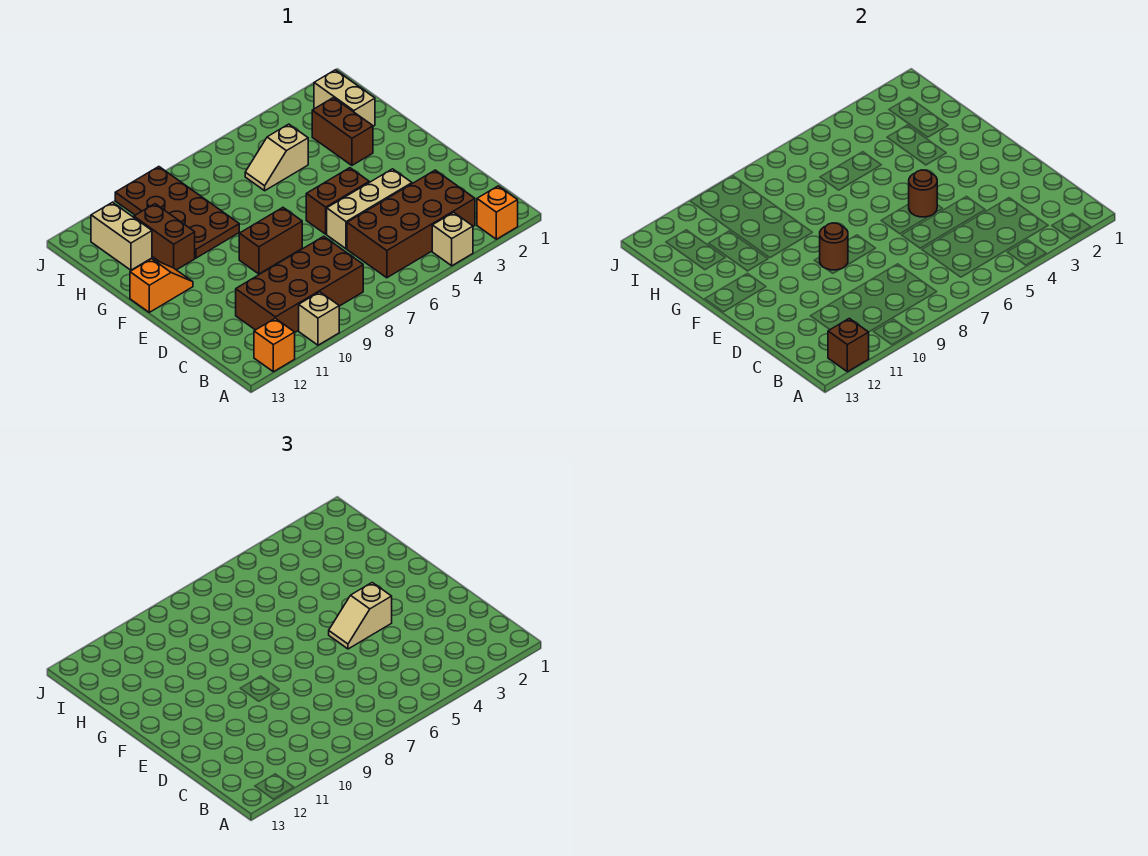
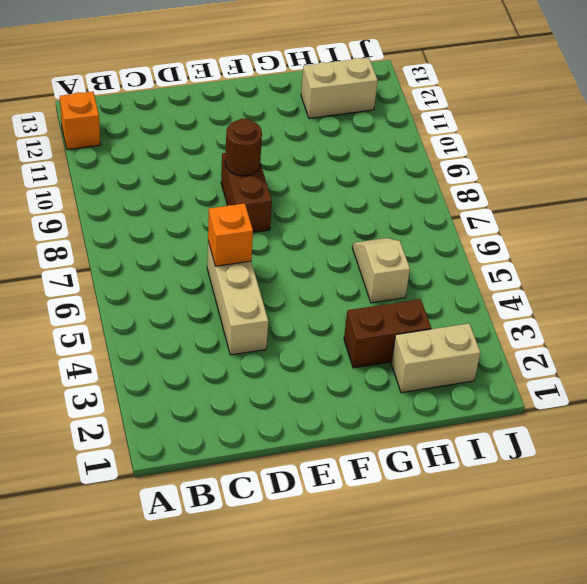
orange brick D6 level 2 -> orange brick A2 level 1
none -> tan brick A4 level 1
none -> tan brick A10 level 1
none -> brown brick B3:C6 level 1

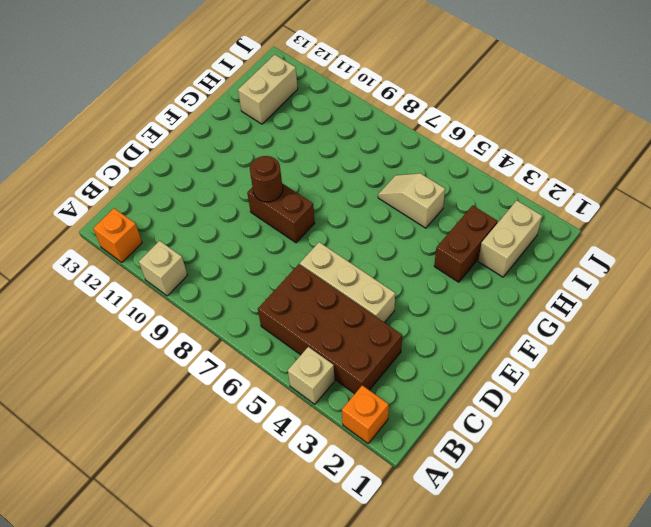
none -> brown brick B8:C11 level 1
none -> brown brick E5:E6 level 1
none -> orange slope F12:F13 level 1 top 13

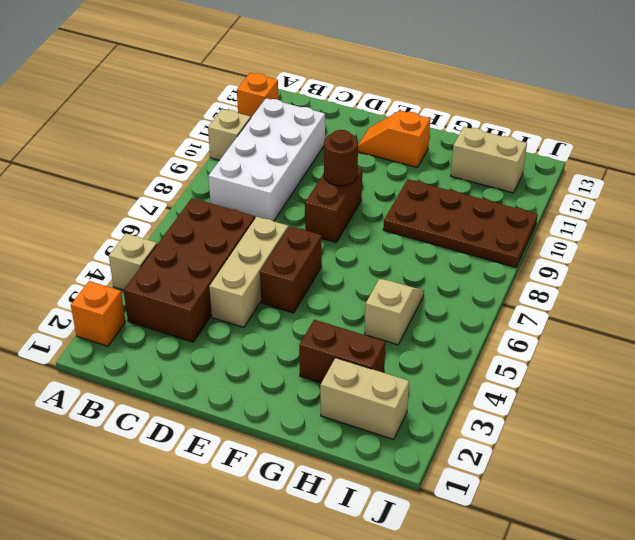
white brick B8:C11 level 1 -> brown brick B8:C11 level 1
orange slope E12:F12 level 1 top F -> orange slope F12:F13 level 1 top 13
none -> brown brick G11:H11 level 1
none -> brown brick A12 level 2
none -> brown round brick E5 level 2

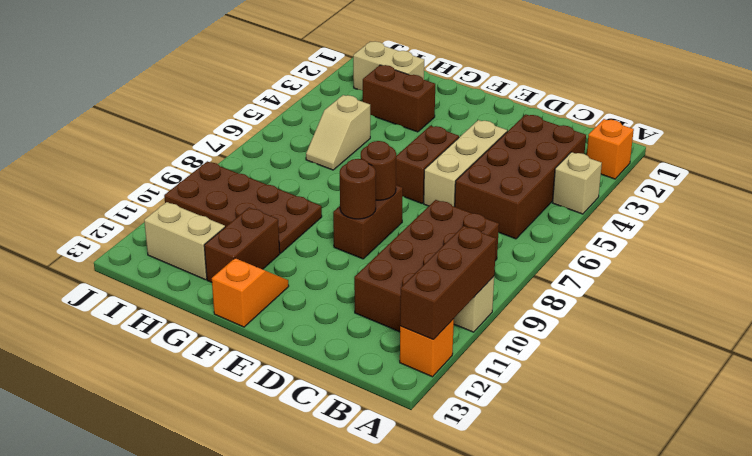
brown brick A10:A12 level 2 -> brown brick A12 level 2
brown round brick E8 level 2 -> brown round brick E5 level 2
brown brick G11:G12 level 1 -> brown brick G11:H11 level 1
none -> tan slope E4:E5 level 3 top 4

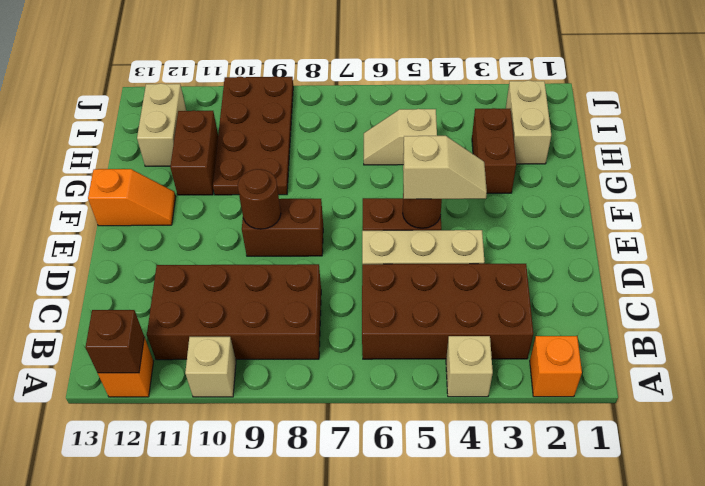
tan slope E4:E5 level 3 top 5 -> tan slope E4:E5 level 3 top 4

